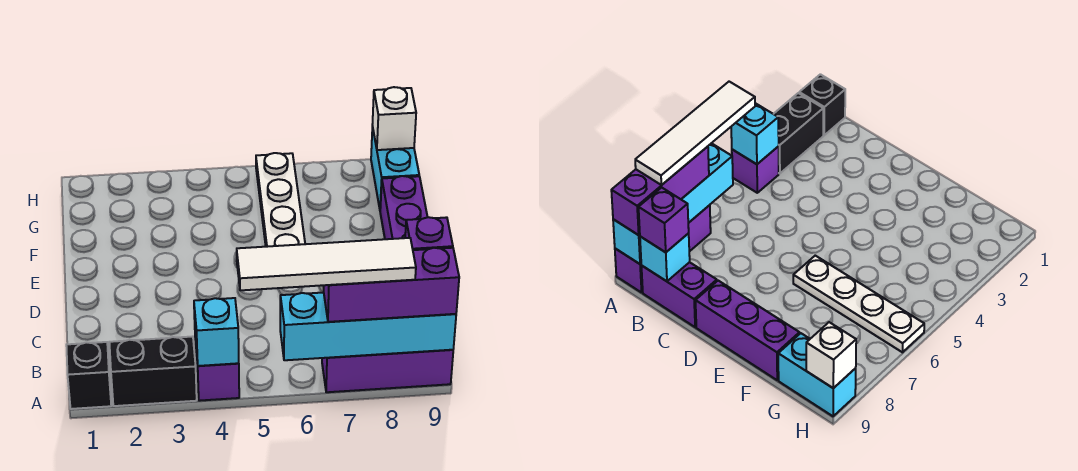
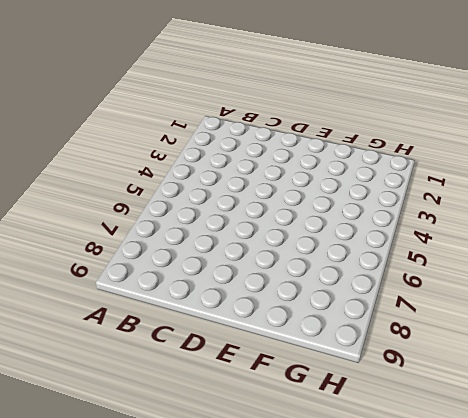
none -> black brick A1 level 1
none -> black brick A2:A3 level 1
none -> purple brick A4 level 1

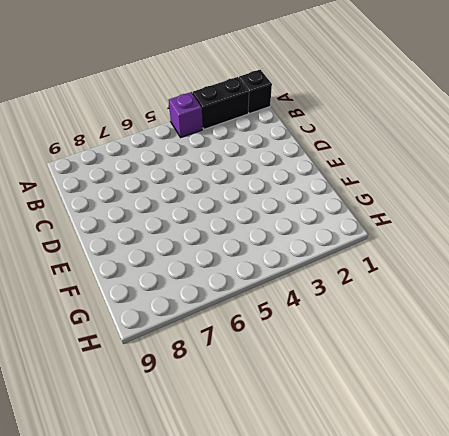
none -> purple brick A7:A9 level 1
none -> purple brick B9:C9 level 1
none -> purple brick D9:F9 level 1

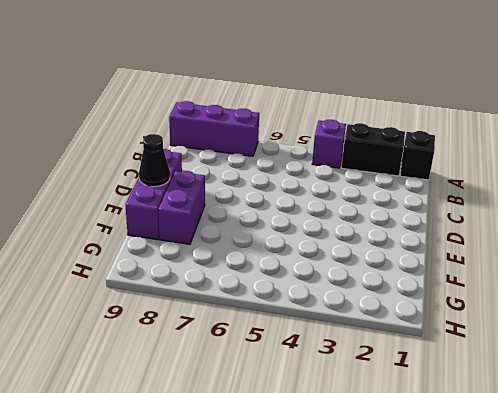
purple brick E8:F8 level 1 -> purple brick B9:C9 level 1
black cone E9 level 2 -> none
none -> white plate E6:H6 level 1
none -> cyan brick G9:H9 level 1
none -> cyan brick A4 level 2

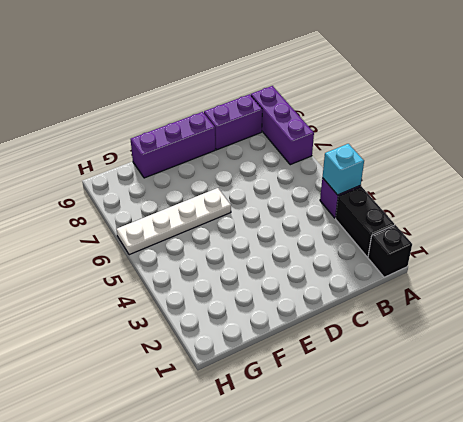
none -> cyan brick G9:H9 level 1
none -> cyan brick A6:A9 level 2
none -> cyan brick B9 level 2

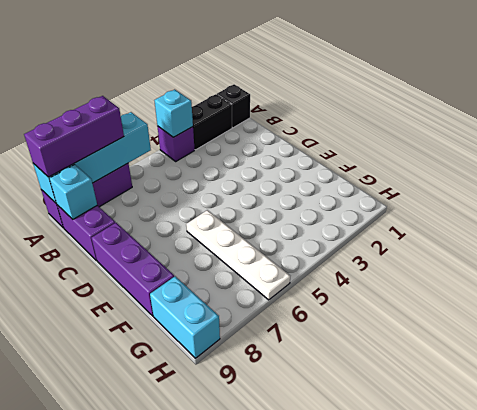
none -> white brick H9 level 2
none -> purple brick B9 level 3
none -> white tile A5:A8 level 4

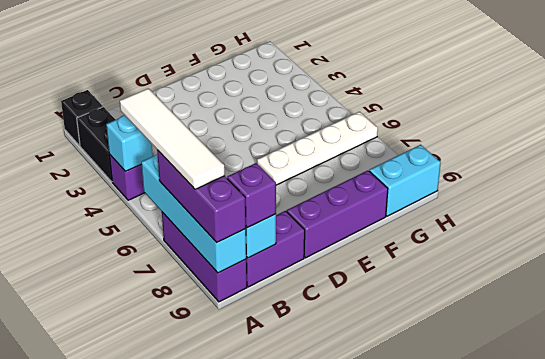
none -> white brick H9 level 2

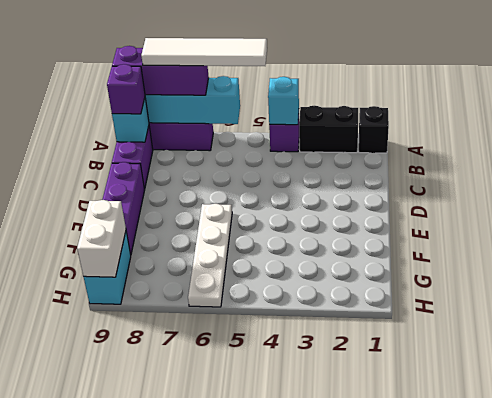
white brick G9:H9 level 2 -> white brick H9 level 2

